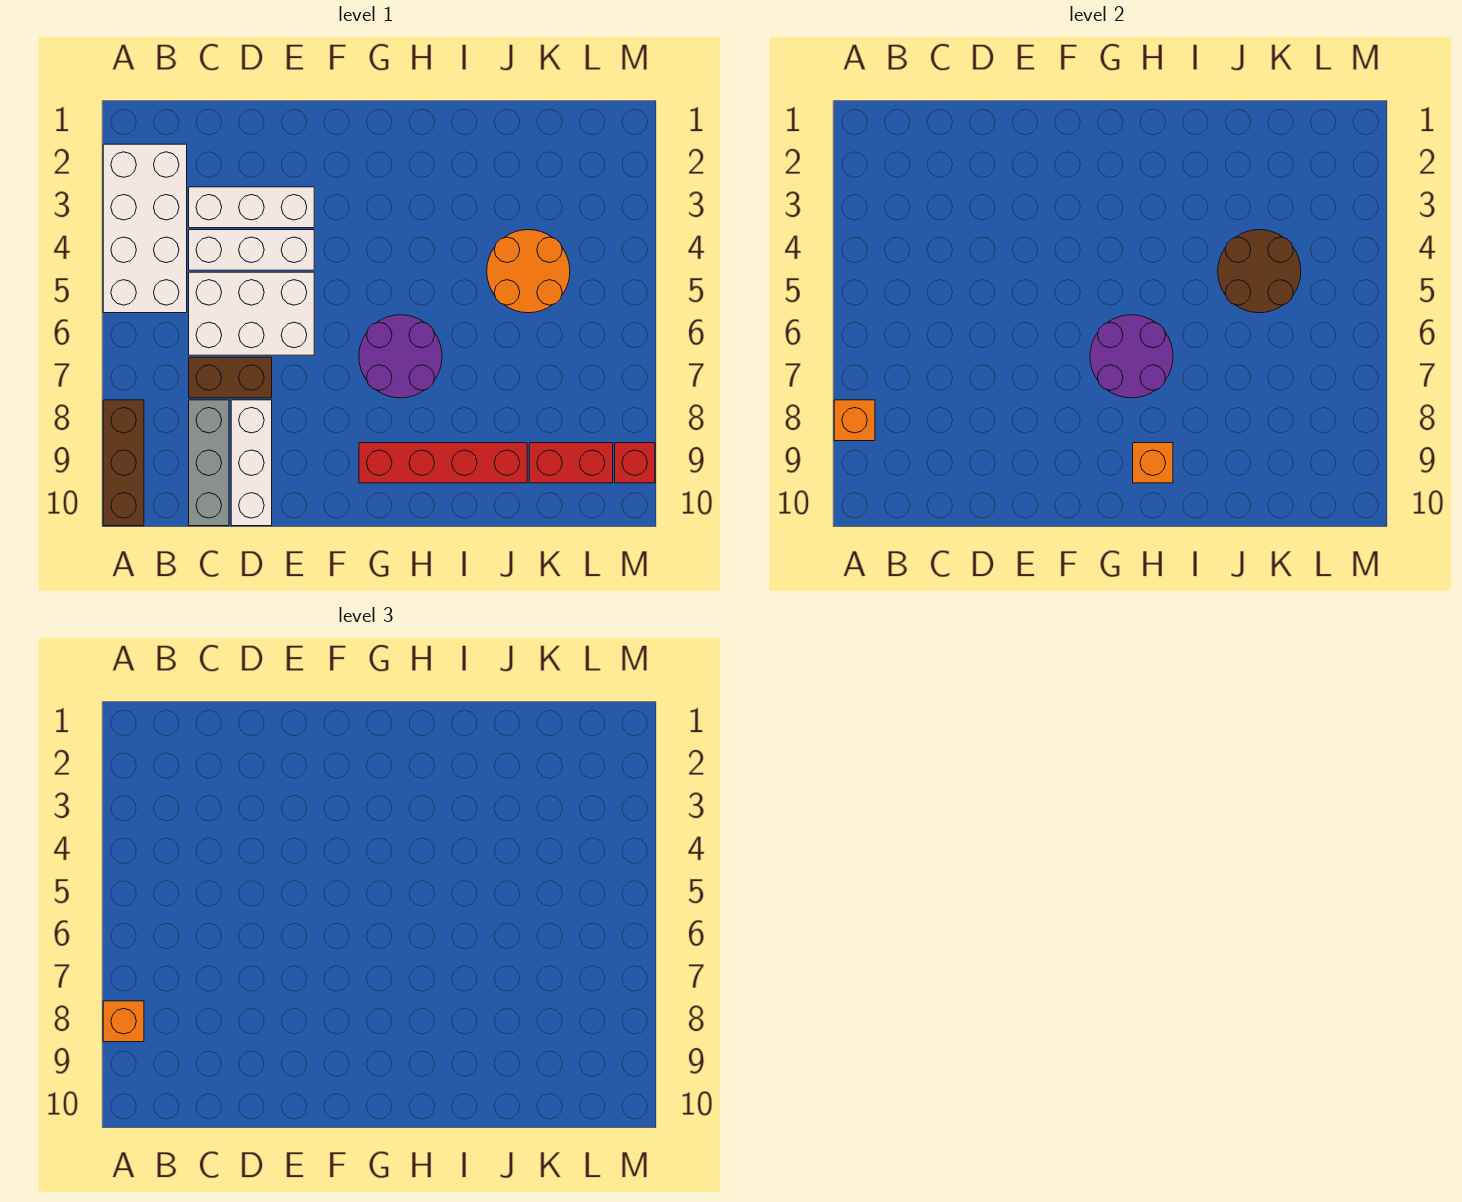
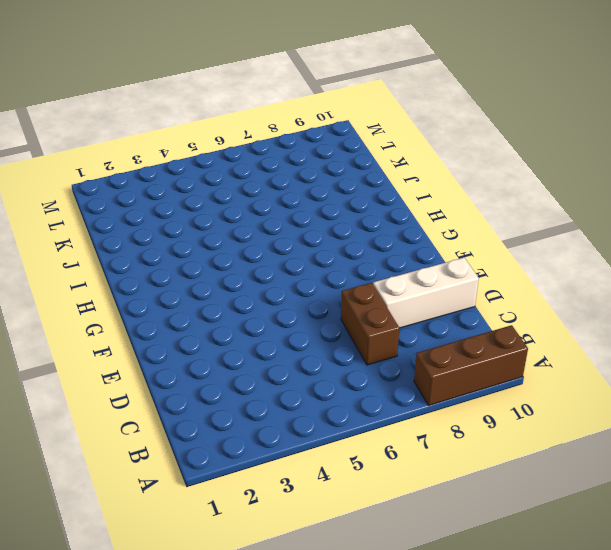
none -> white brick A2:B5 level 1
none -> white brick C3:E3 level 1
none -> white brick C4:E4 level 1

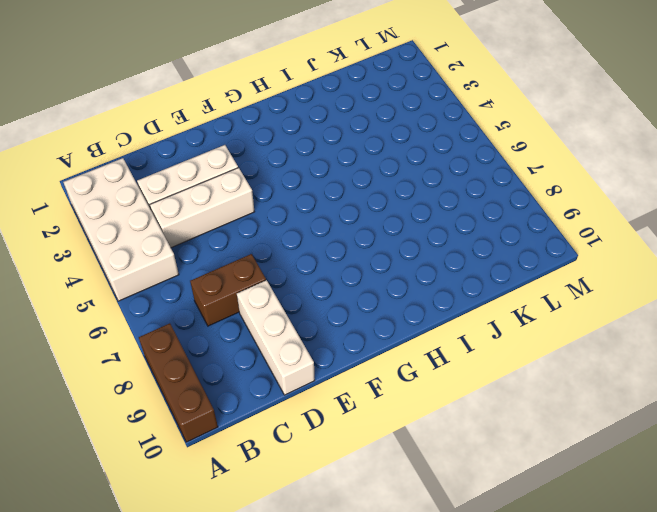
none -> white brick C5:E6 level 1
none -> grey brick C8:C10 level 1
none -> purple round brick G6:H7 level 1

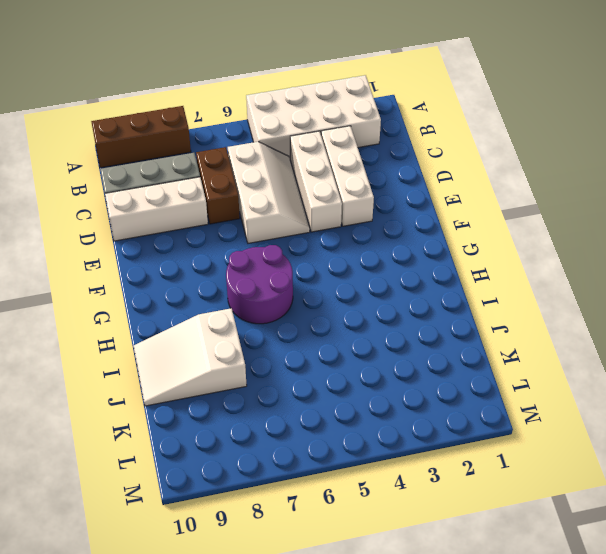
white slope C5:E6 level 1 top 6 -> white brick C5:E6 level 1
white slope I8:J10 level 1 top 8 -> red brick G9:J9 level 1
none -> orange round brick J4:K5 level 1
none -> red brick K9:L9 level 1
none -> red brick M9 level 1

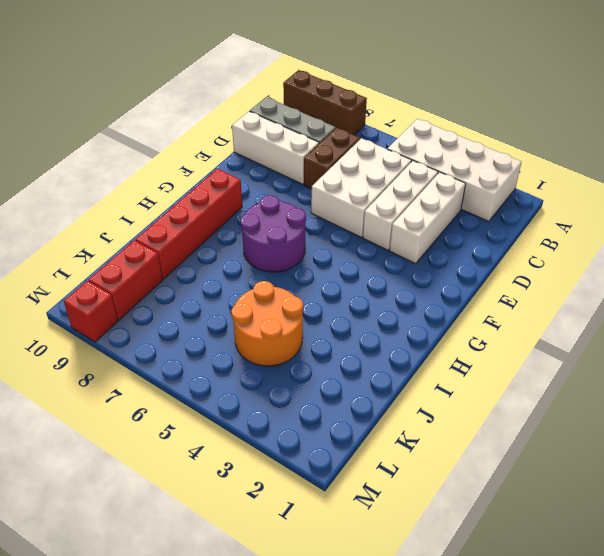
none -> orange brick A8 level 2
none -> purple round brick G6:H7 level 2
none -> orange brick H9 level 2

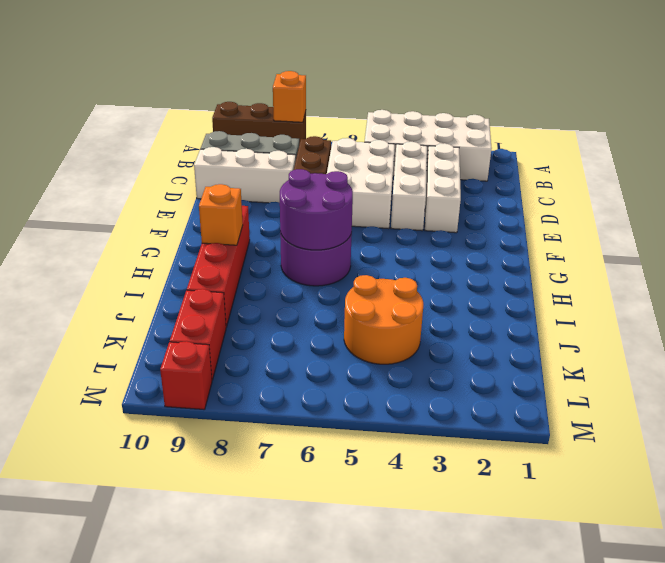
none -> brown round brick J4:K5 level 2
none -> orange brick A8 level 3

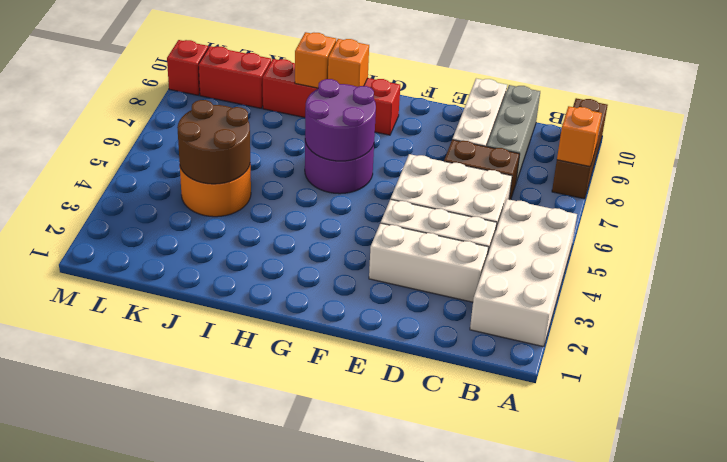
orange brick I9 level 2 -> orange brick A8 level 3

